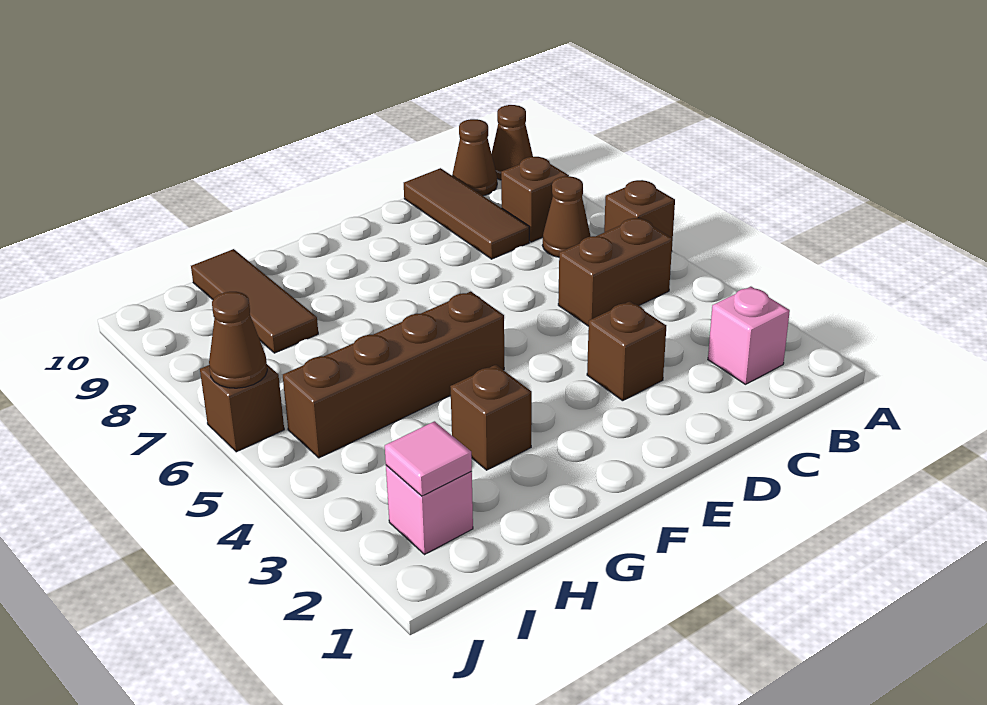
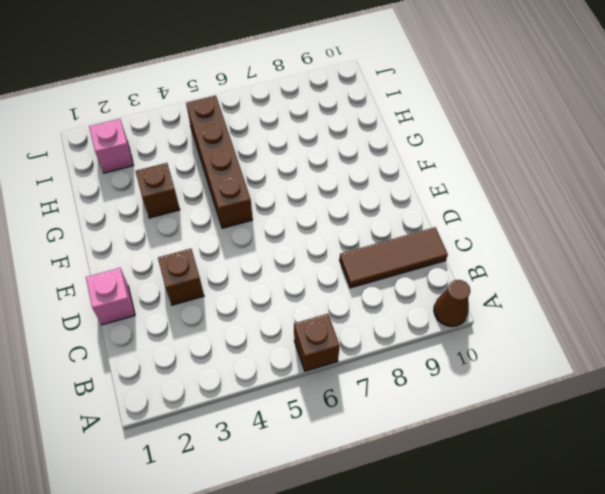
pink brick D1 level 1 -> pink brick B2 level 1
none -> brown brick B5:C5 level 1
none -> brown cone B7 level 1
none -> brown brick B8 level 1

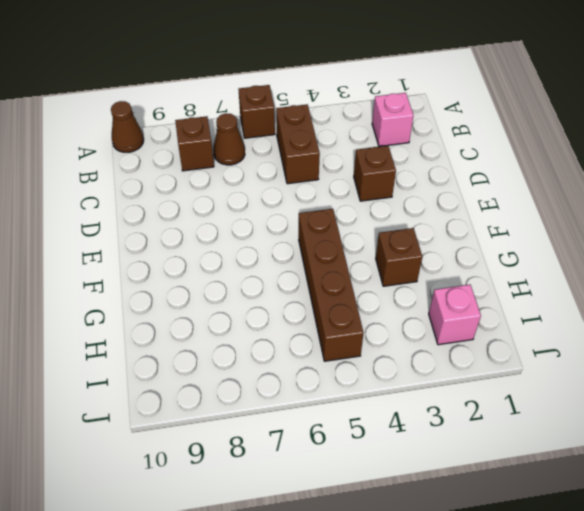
none -> brown cone B10 level 1
none -> brown tile C8:C10 level 1
none -> brown tile H8:H10 level 1

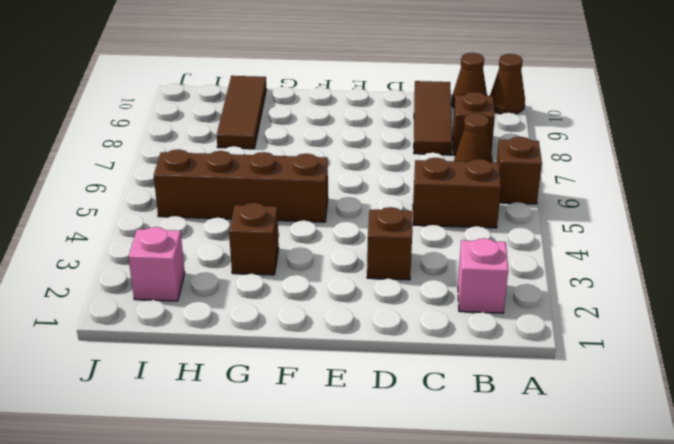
none -> brown brick J6 level 1
none -> pink tile I2 level 2
none -> brown cone J6 level 2

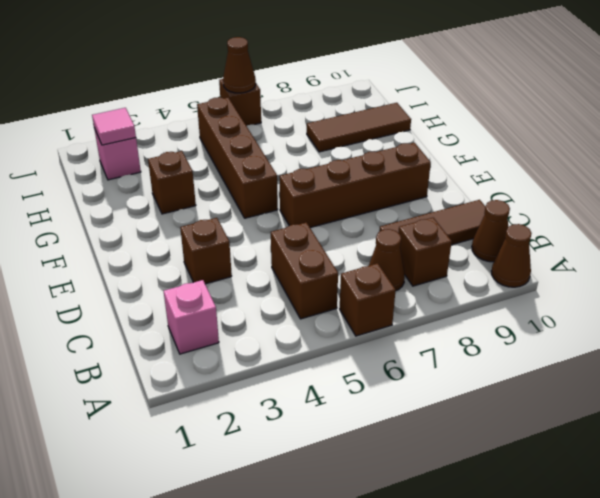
brown brick E6:E9 level 1 -> none

